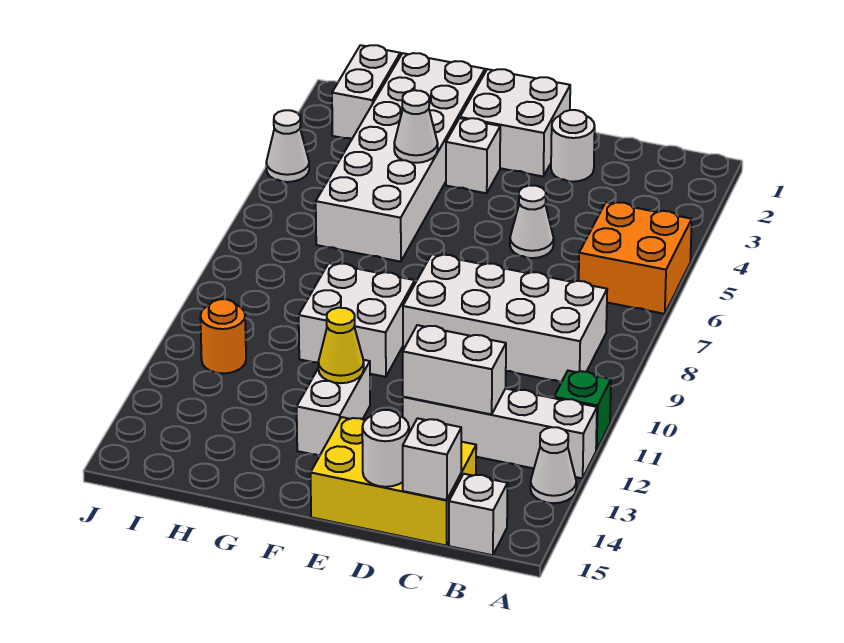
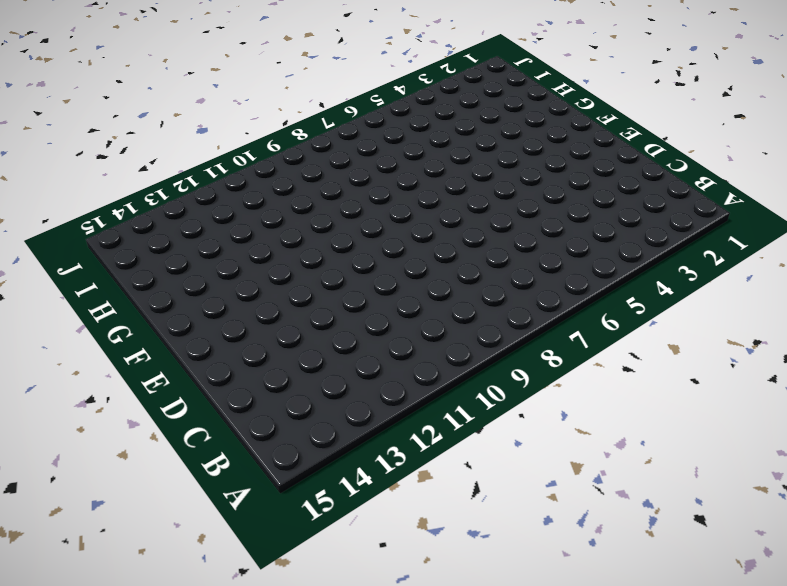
none -> orange brick A5:B6 level 1
none -> green brick A11 level 1
none -> white brick A12:D12 level 1

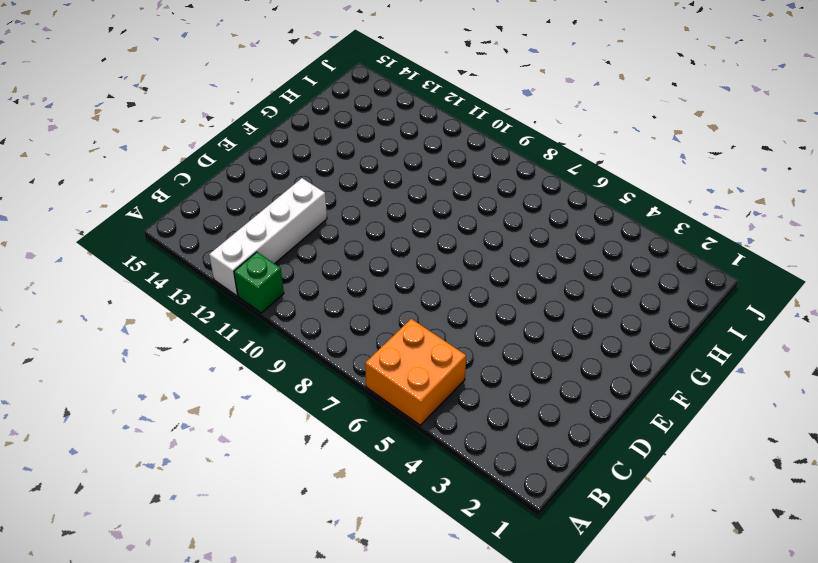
none -> white cone A13 level 1
none -> white brick B8:E9 level 1
none -> white brick B15 level 1

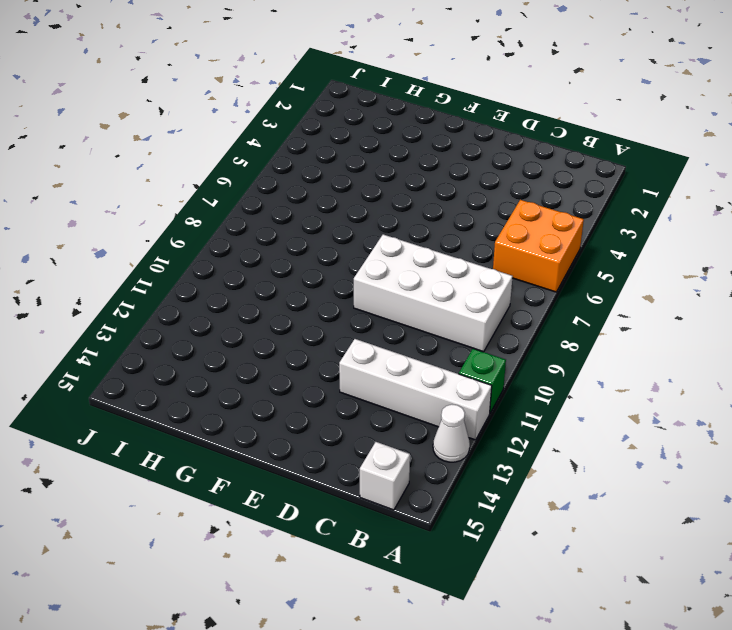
none -> yellow brick C14:E15 level 1
none -> white round brick D2 level 1
none -> white cone D5 level 1

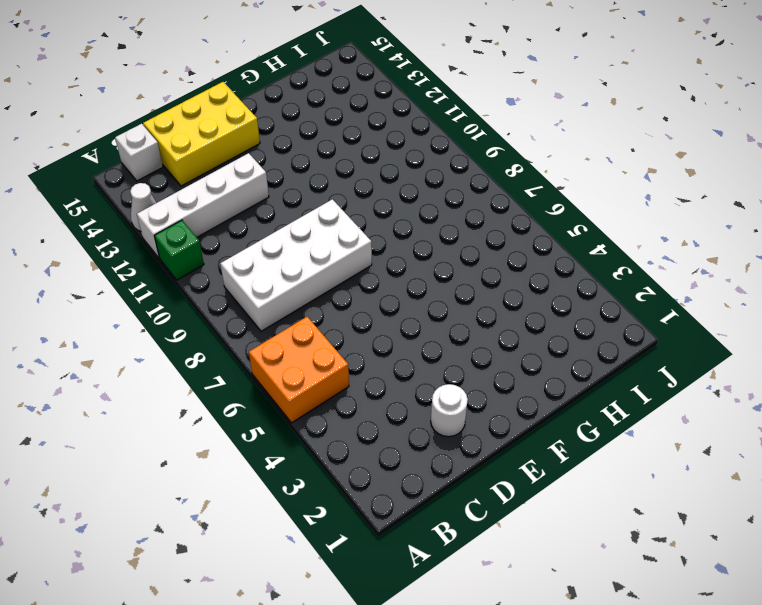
none -> white cone D5 level 1
none -> white brick E1:F2 level 1
none -> white brick F3 level 1

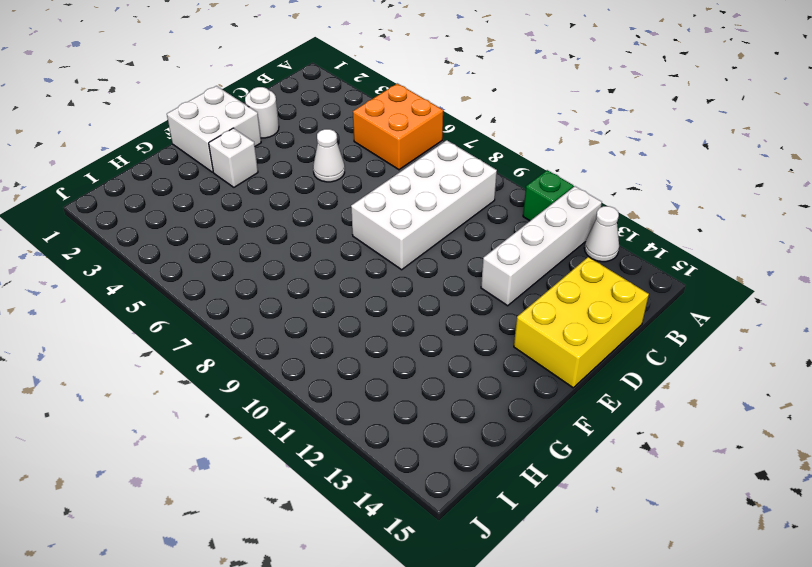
none -> white brick B15 level 1
none -> white brick F9:G10 level 1
none -> white brick F12:F13 level 1

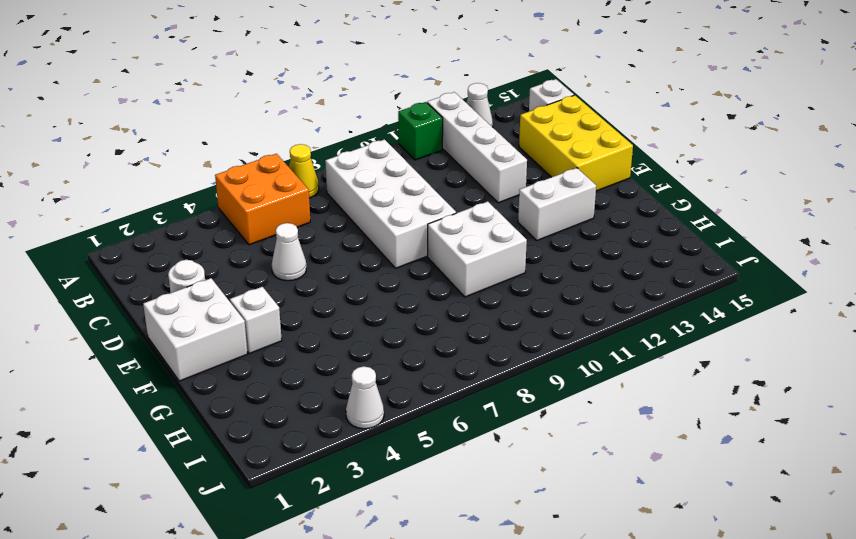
yellow cone A7 level 1 -> yellow cone F12 level 2
none -> white brick G1:H6 level 1
none -> white brick I1:I2 level 1
none -> orange round brick I11 level 1

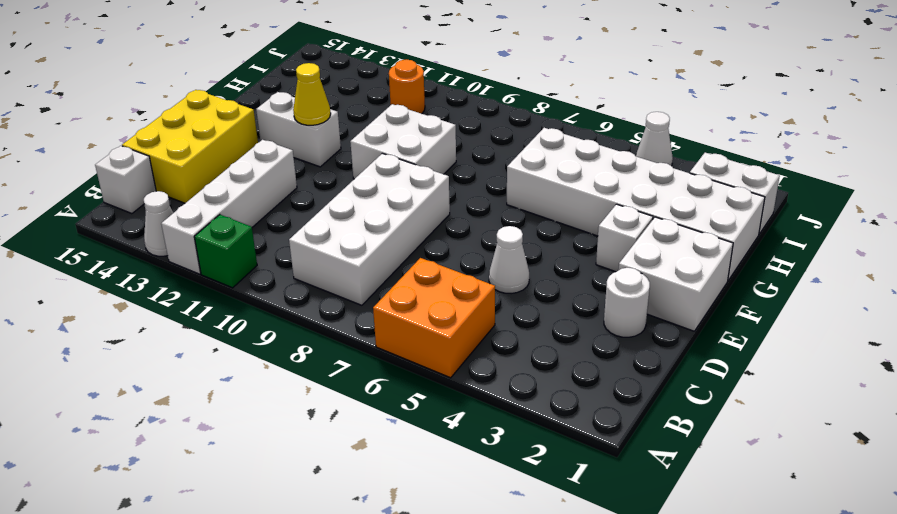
none -> white brick C12:D12 level 2
none -> white brick C15 level 2
none -> white round brick D15 level 2

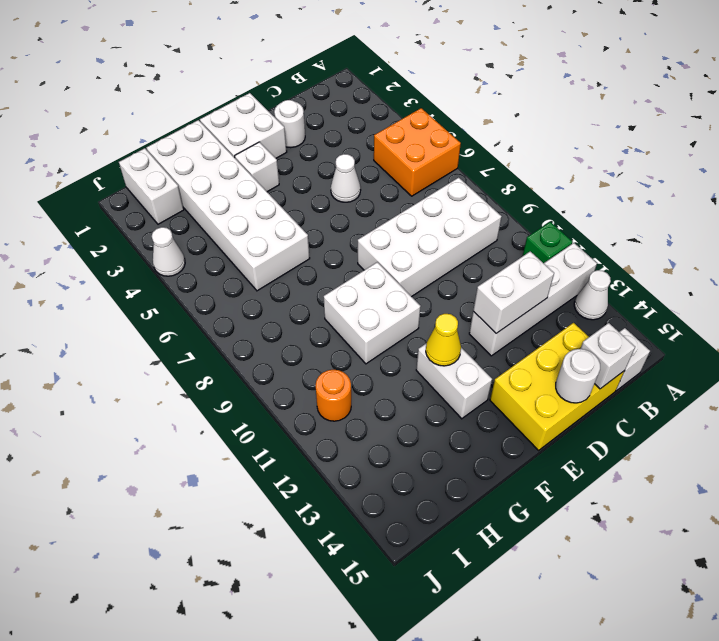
none -> white cone G4 level 2

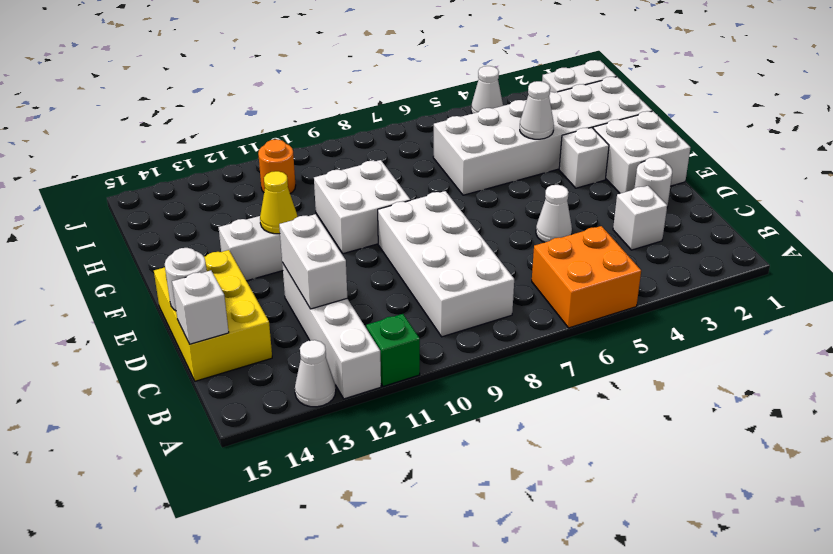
white brick C3 level 1 -> white brick B15 level 1

